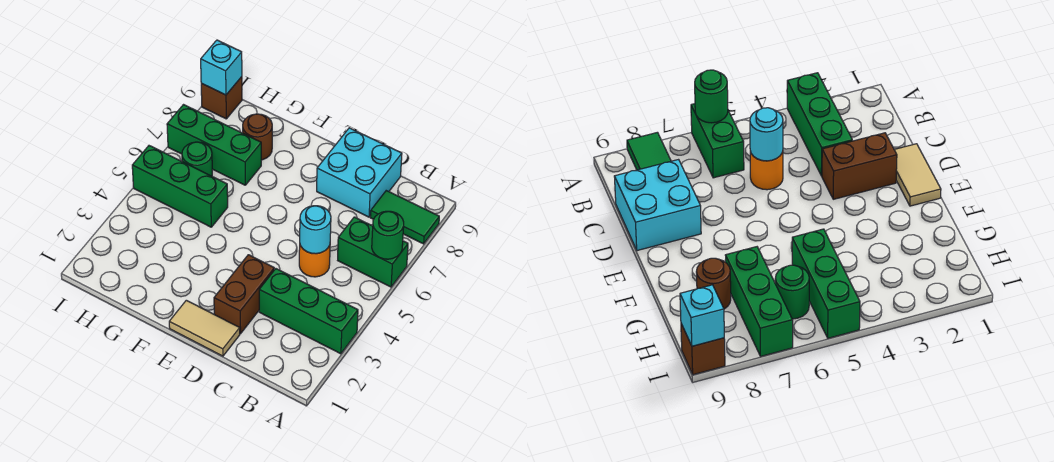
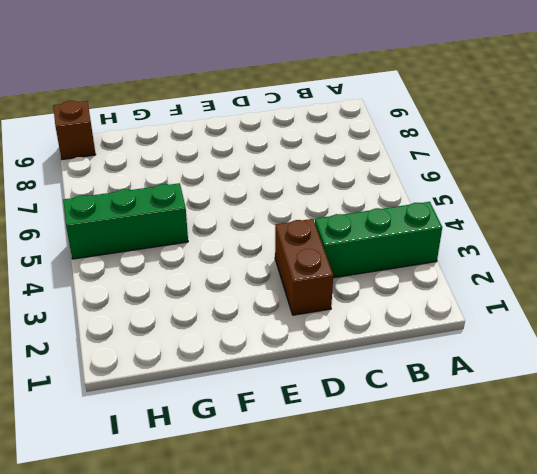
none -> green brick A6:B6 level 1
none -> green tile A8:B8 level 1
none -> orange round brick C5 level 1

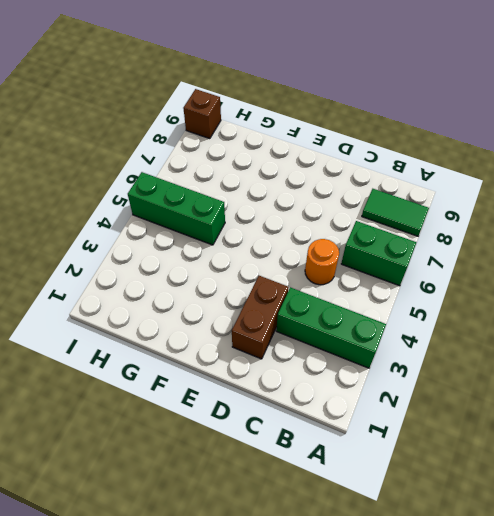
none -> cyan brick C8:D9 level 1
none -> tan tile D1:E1 level 1
none -> green brick G7:I7 level 1

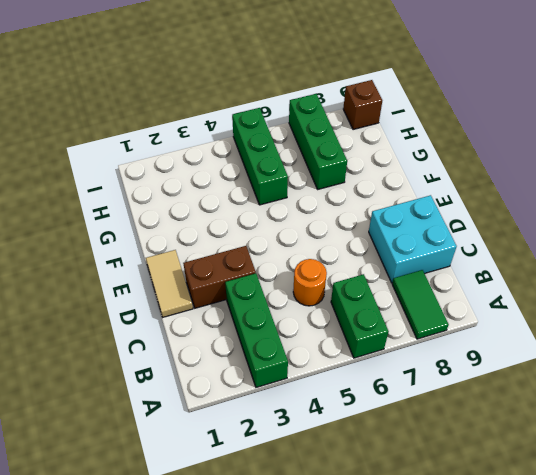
none -> brown round brick G8 level 1
none -> green round brick H6 level 1
none -> green round brick A6 level 2

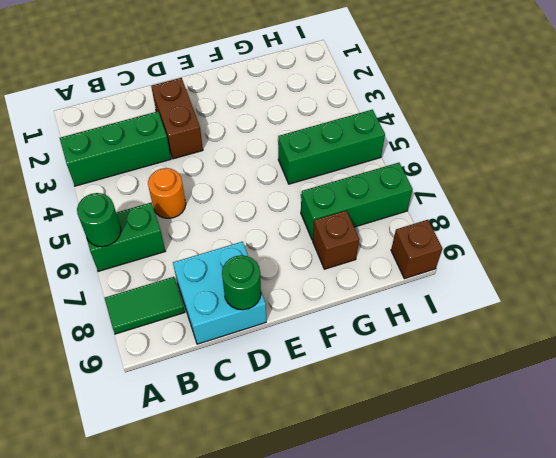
green round brick D9 level 2 -> green round brick H6 level 1
brown brick G8 level 1 -> brown round brick G8 level 1
none -> tan tile D1:E1 level 1
none -> cyan round brick C5 level 2
none -> cyan brick I9 level 2

